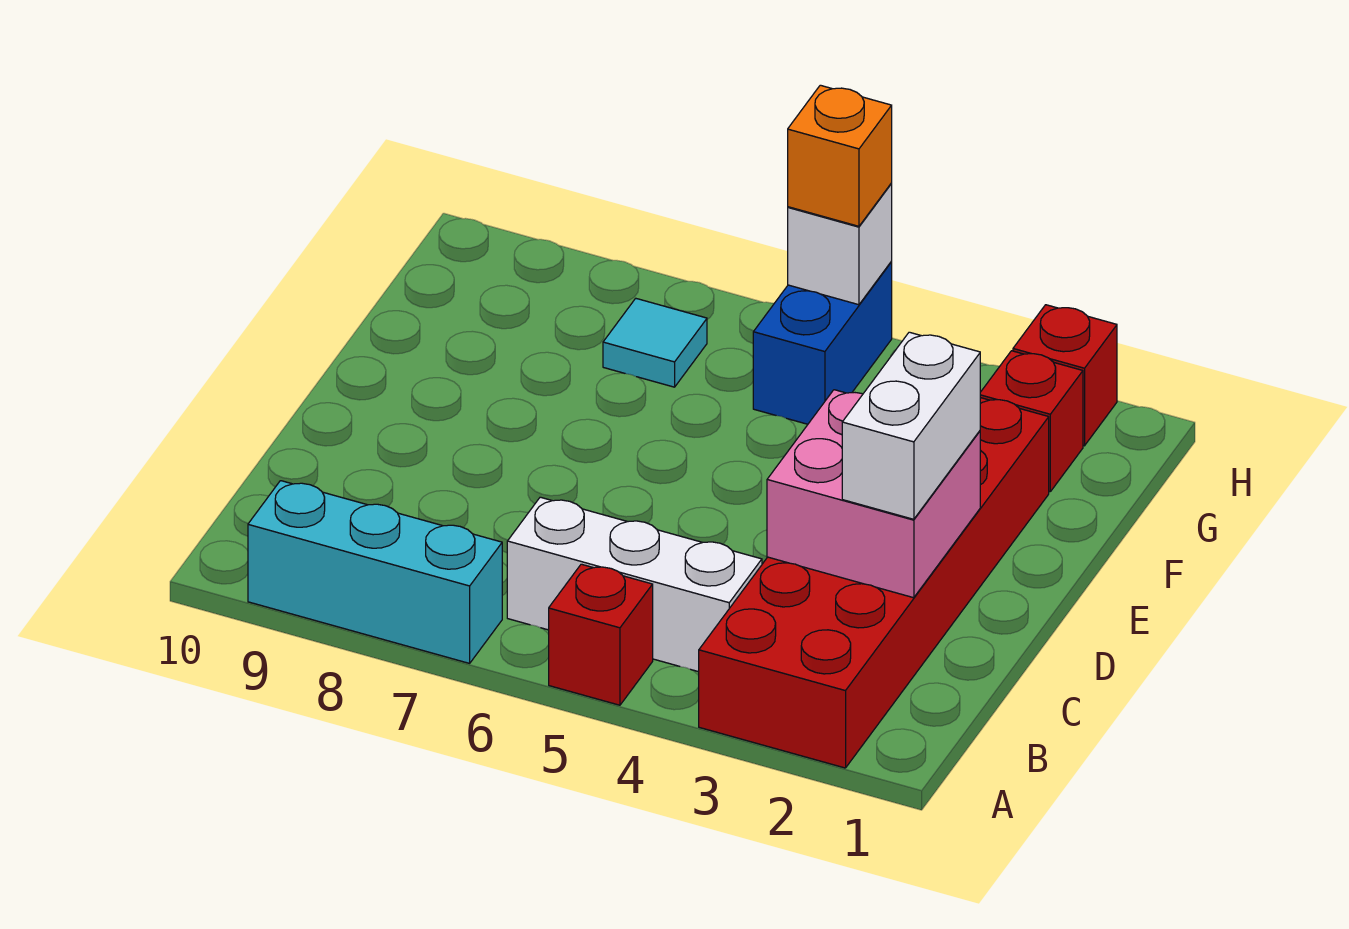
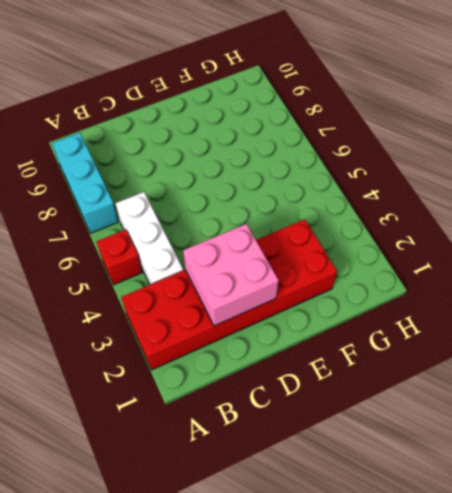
none -> red brick G2 level 1
none -> blue brick G5:H5 level 1
none -> cyan tile G7 level 1

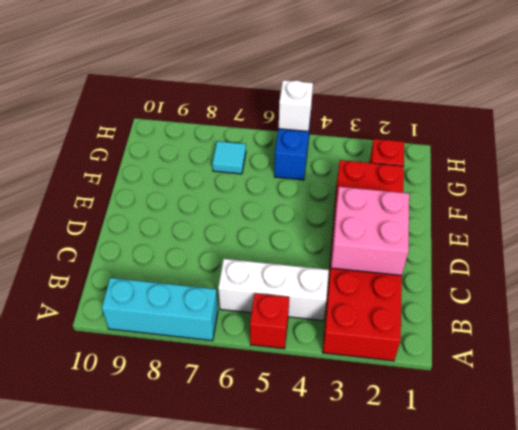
none -> red brick H2 level 1
none -> white brick C2:D2 level 3
none -> orange brick H5 level 3

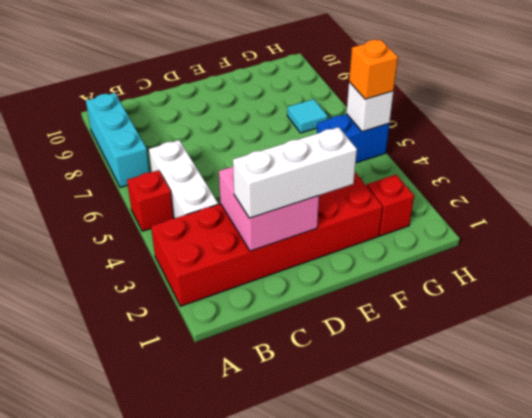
white brick C2:E2 level 3 -> white brick C2:D2 level 3
none -> red brick H2 level 1

